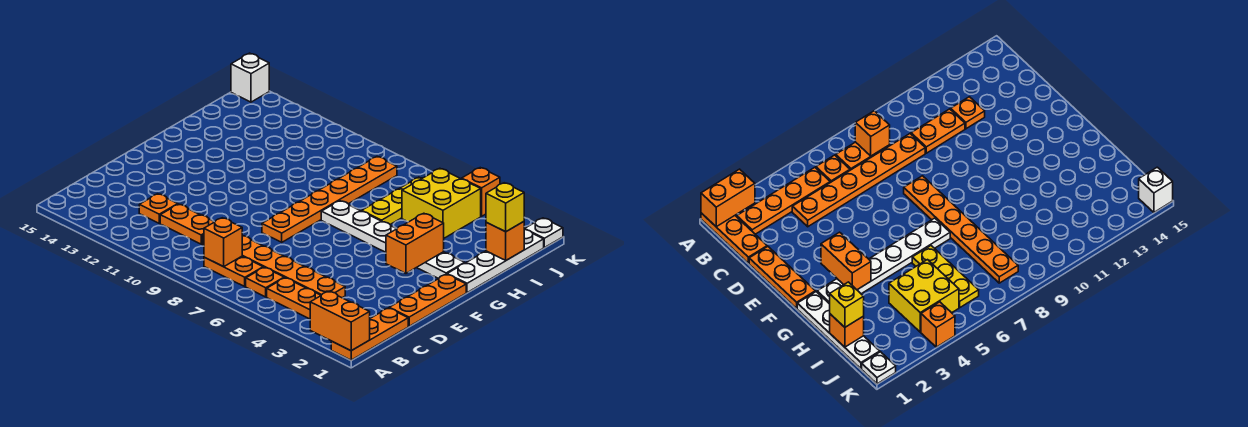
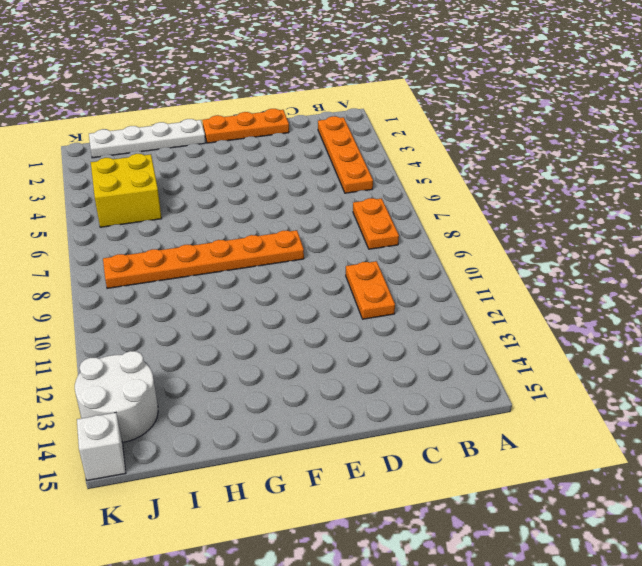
white round brick J13:K14 level 1 -> none
none -> orange plate A1:C1 level 1
none -> orange plate B6 level 1
none -> orange plate C4:C9 level 1

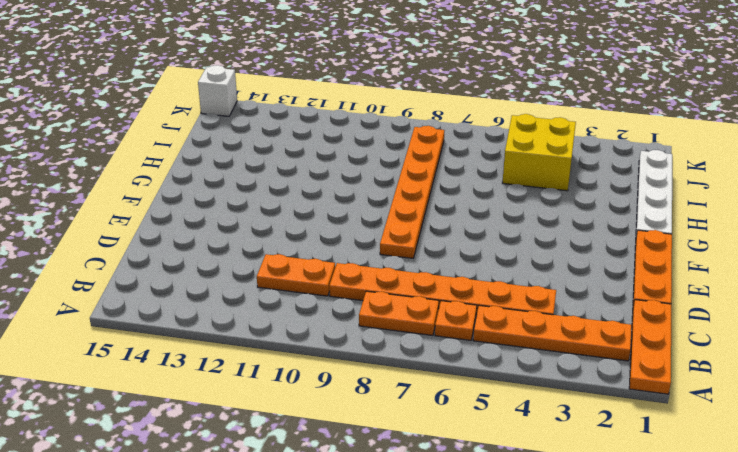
none -> orange plate C12 level 1
none -> white plate G2:G7 level 1
none -> yellow plate H6:J6 level 1

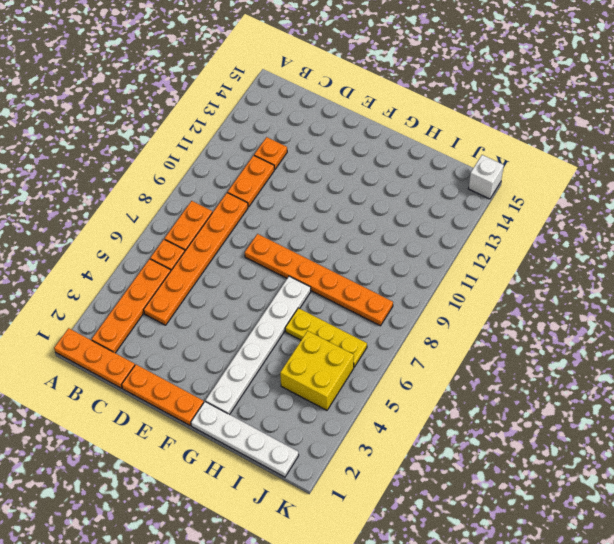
none -> white plate K1 level 1
none -> orange brick K4 level 1
none -> orange brick A1:A2 level 2

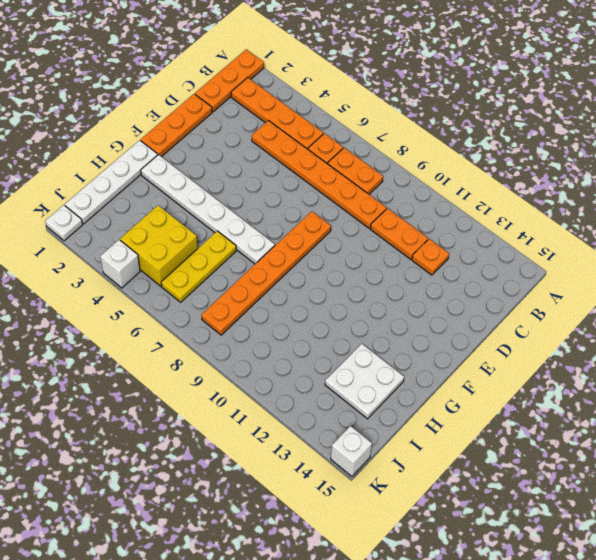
white plate H13:I14 level 1 -> none
white brick K4 level 1 -> orange brick K4 level 1
none -> orange brick A1:A2 level 2
none -> orange brick B8 level 2
none -> orange brick F3:G3 level 2

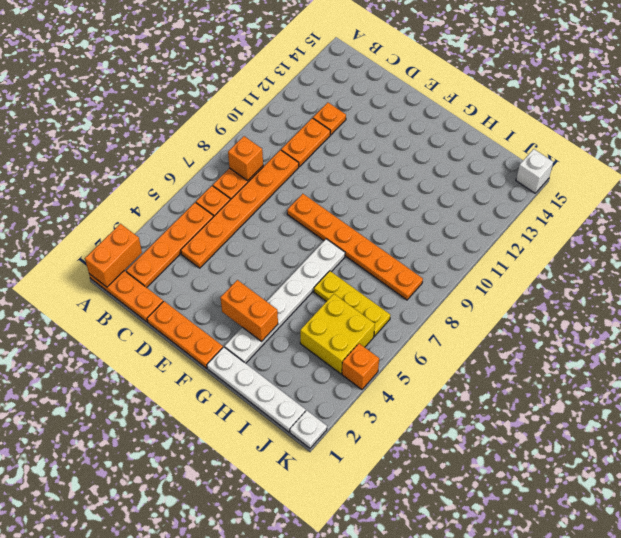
none -> orange brick I1 level 2
none -> yellow brick I1 level 3

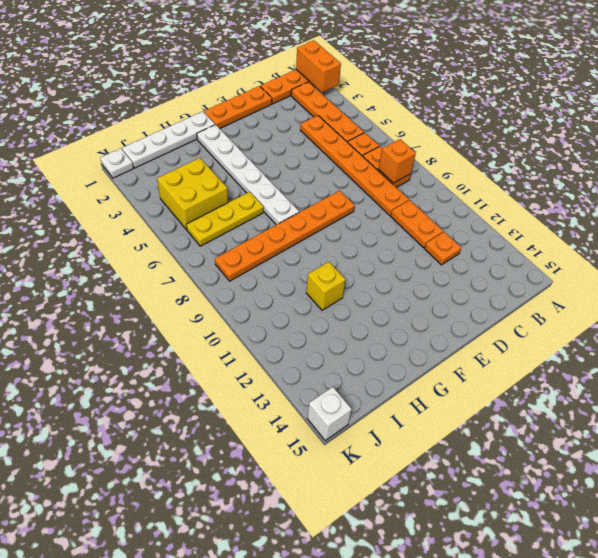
yellow brick H11 level 1 -> yellow brick I1 level 3
none -> orange brick K4 level 1
none -> orange brick F3:G3 level 2
none -> orange brick I1 level 2

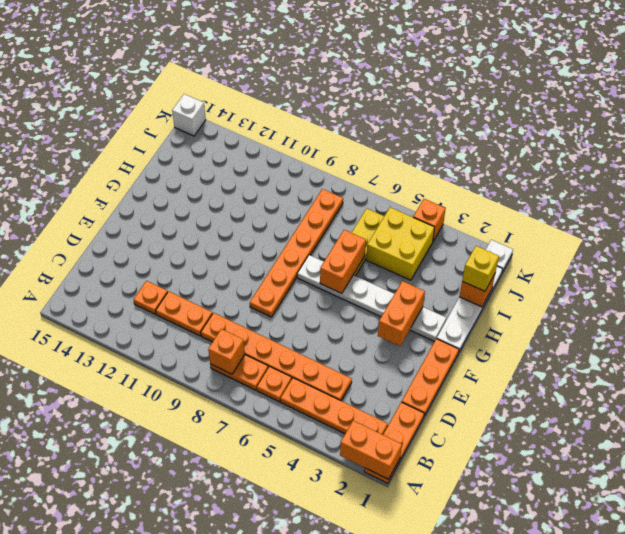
orange brick G6:H6 level 2 -> none

